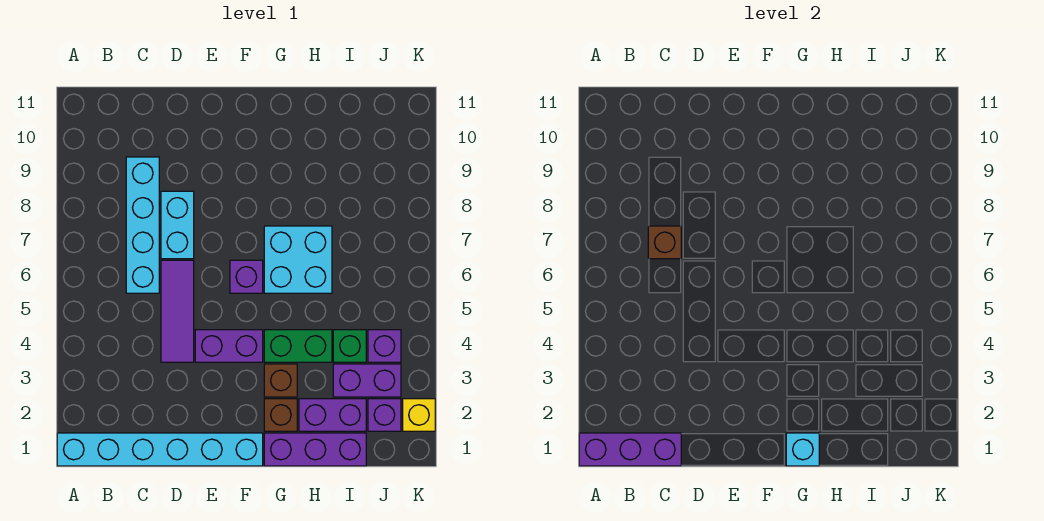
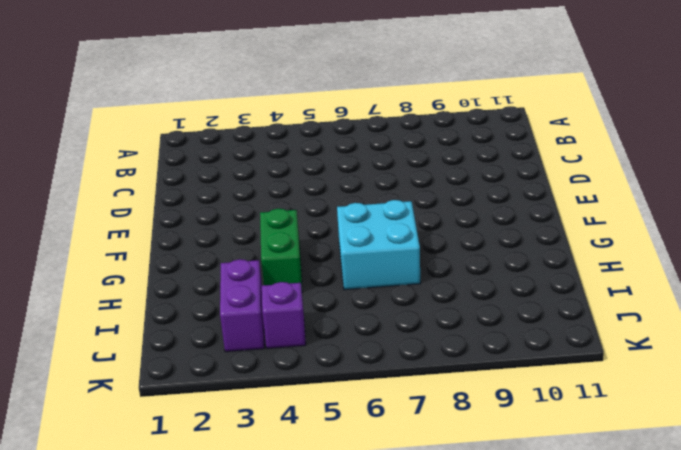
none -> cyan brick A1:F1 level 1
none -> cyan brick C6:C9 level 1
none -> purple tile D4:D6 level 1

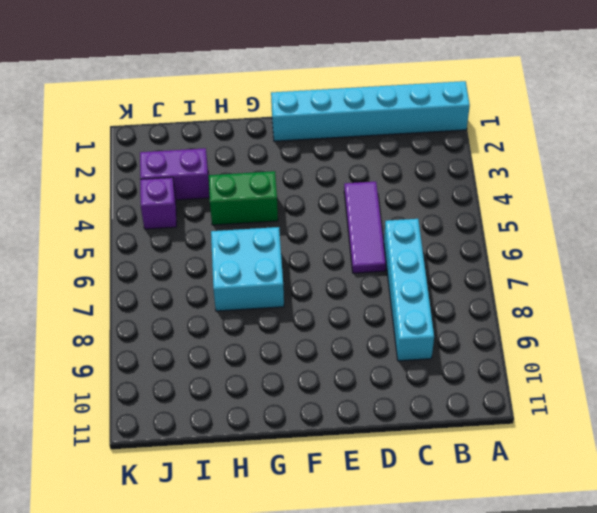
none -> cyan brick D7:D8 level 1
none -> purple brick E4:F4 level 1
none -> purple brick F6 level 1

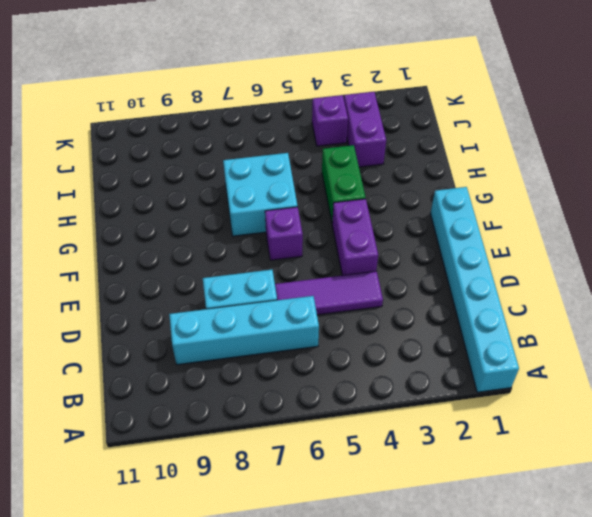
none -> purple brick G1:I1 level 1
none -> brown brick G2 level 1
none -> brown brick G3 level 1

